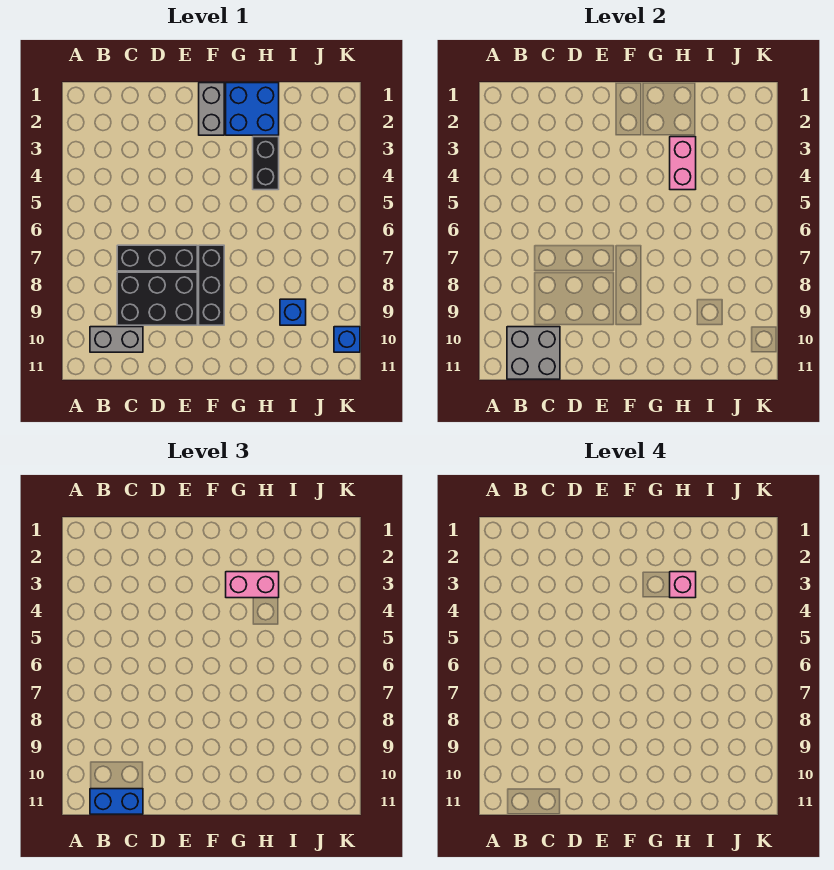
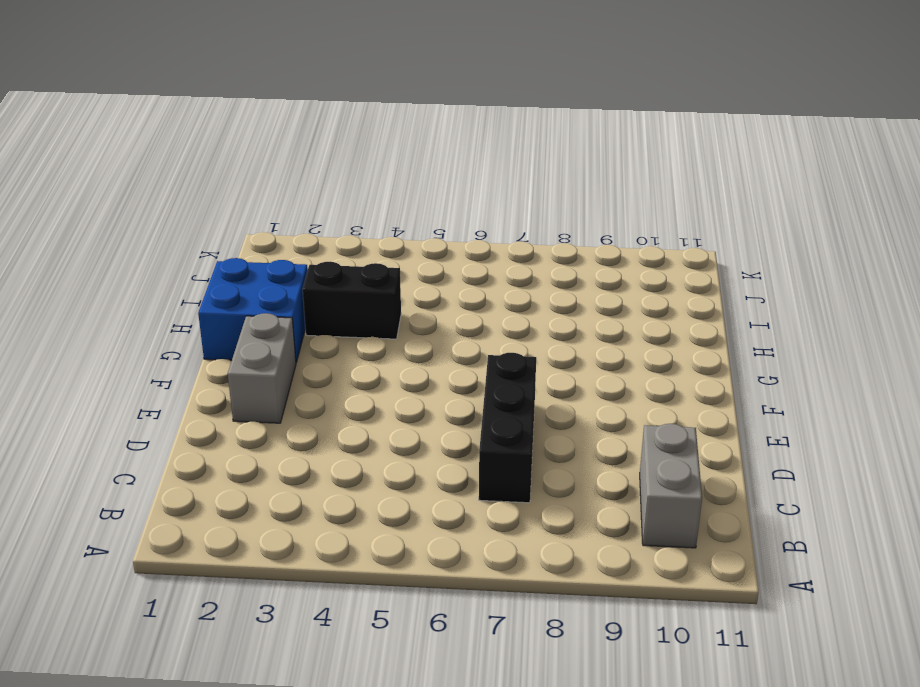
grey brick E2:F2 level 1 -> grey brick F1:F2 level 1
none -> black brick C8:E9 level 1
none -> black brick F7:F9 level 1
none -> blue brick I9 level 1

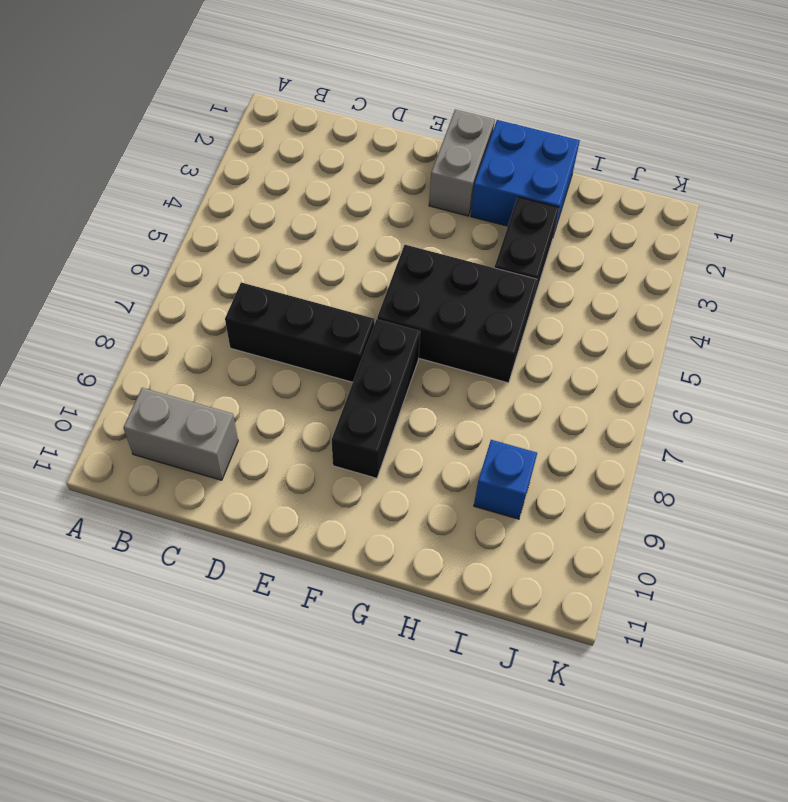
black brick F5:H6 level 1 -> black brick C8:E9 level 1
none -> blue brick K10 level 1
none -> grey brick B10:C11 level 2
none -> pink brick H3:H4 level 2

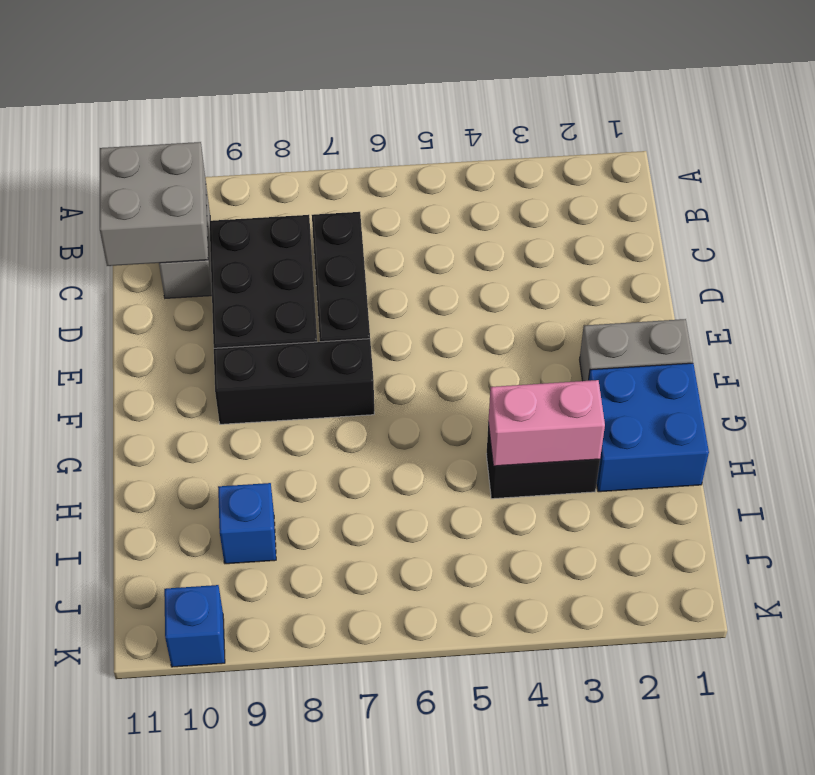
none -> blue brick B11:C11 level 3
none -> pink brick G3:H3 level 3
none -> pink brick H3 level 4

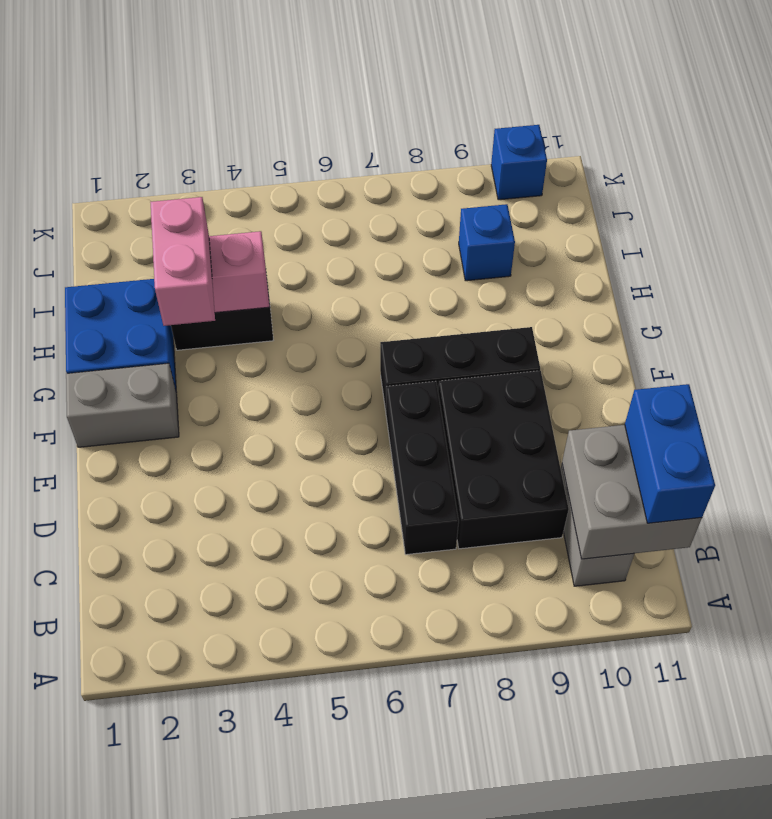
none -> pink brick H3 level 4

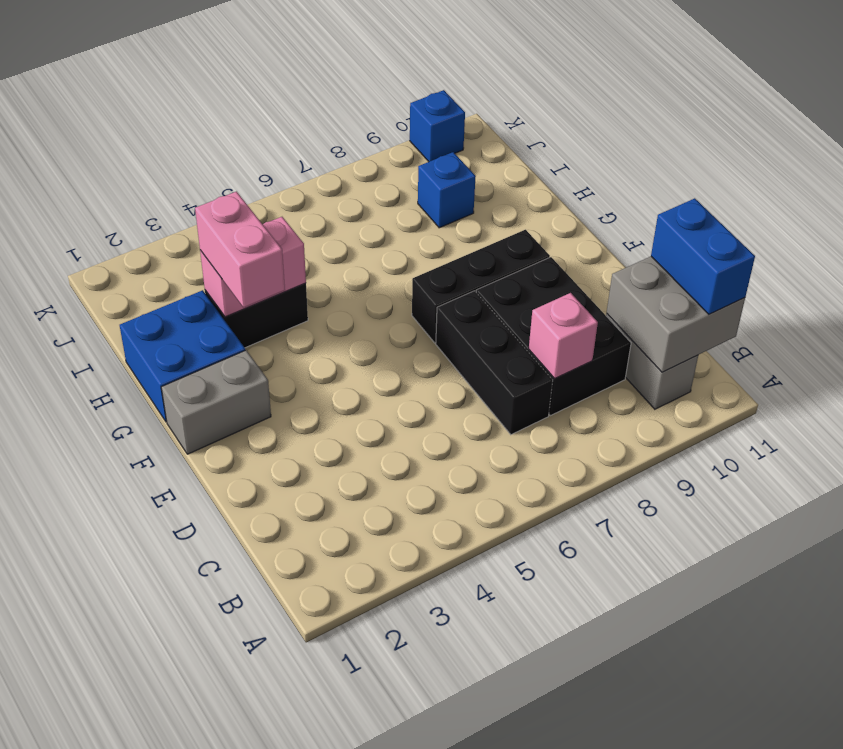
pink brick C8 level 2 -> pink brick H3 level 4

